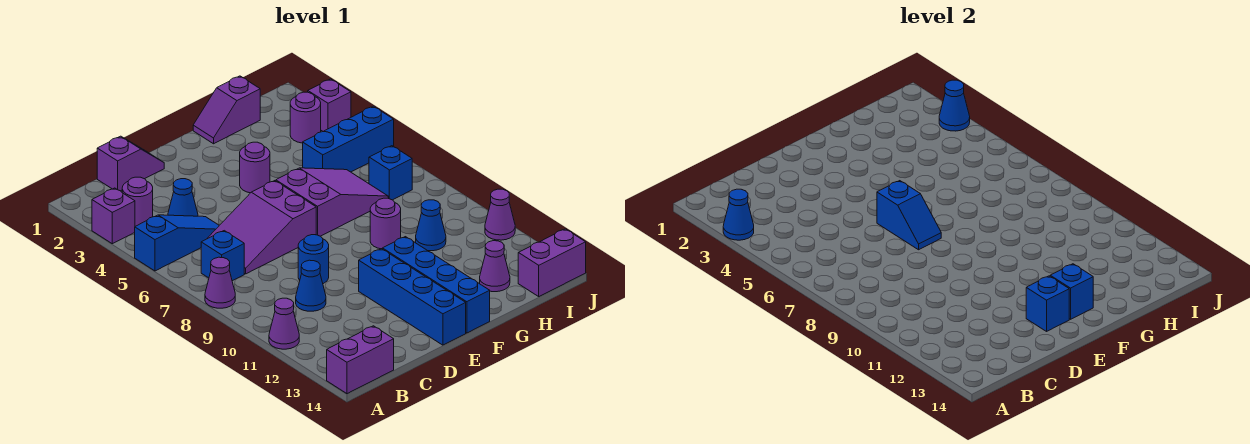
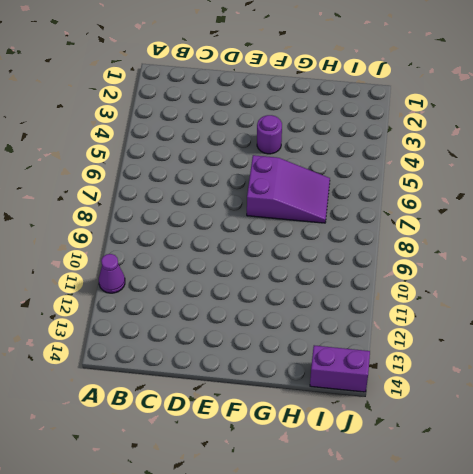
none -> purple brick A3 level 1
none -> blue slope A5:C5 level 1 top A
none -> purple cone A8 level 1
none -> purple brick A14:B14 level 1

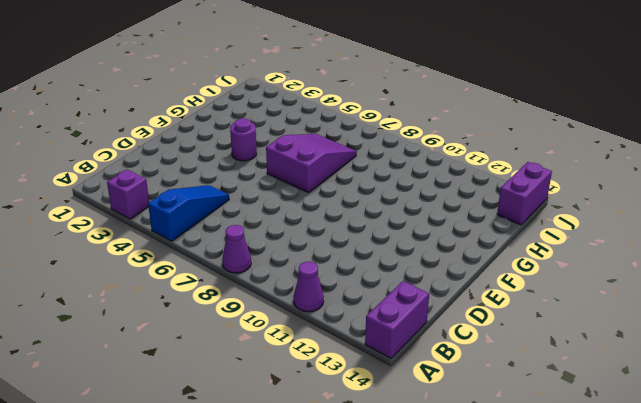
none -> purple round brick B3 level 1
none -> blue brick B7 level 1
none -> purple slope C1:D1 level 1 top C
none -> blue cone C4 level 1

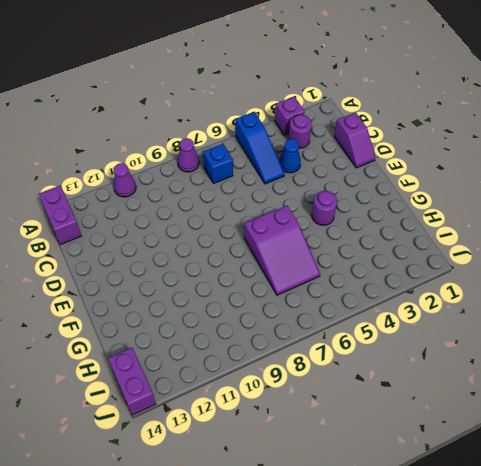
none -> purple slope C6:E7 level 1 top E
none -> blue cone C10 level 1
none -> blue round brick D9 level 1
none -> blue brick E11:E14 level 1

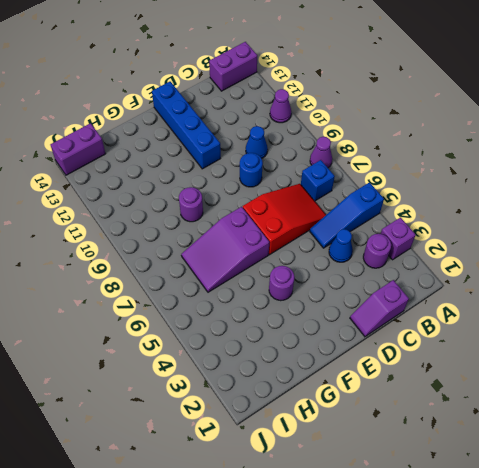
red slope C6:E7 level 1 top E -> purple slope C6:E7 level 1 top E
none -> blue brick F11:F14 level 1
none -> purple slope G1:H1 level 1 top H
none -> blue brick H5:J5 level 1
none -> blue cone H10 level 1

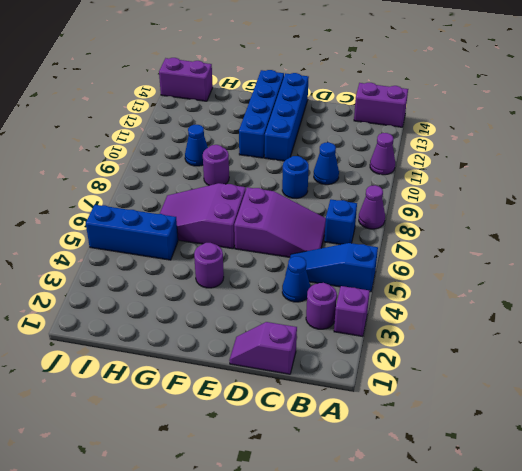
none -> purple slope G1:H1 level 1 top H
none -> purple cone H13 level 1
none -> purple round brick I3 level 1
none -> blue brick I7 level 1

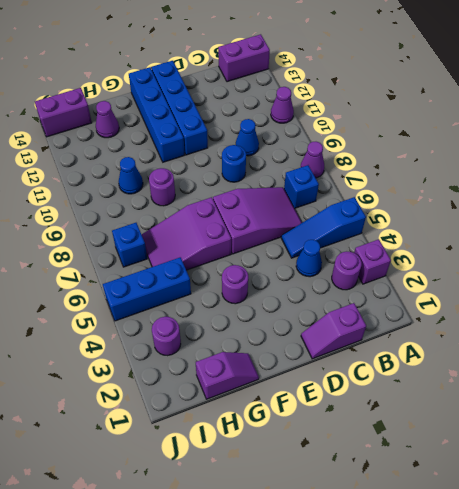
none -> purple brick J3 level 1
none -> purple cone J11 level 1
none -> blue cone A3 level 2
none -> blue slope E6:E7 level 2 top 6

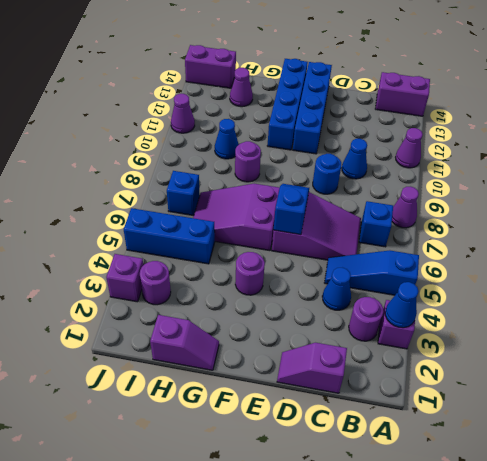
none -> blue brick E13 level 2
none -> blue brick F13 level 2
none -> blue cone J3 level 2

